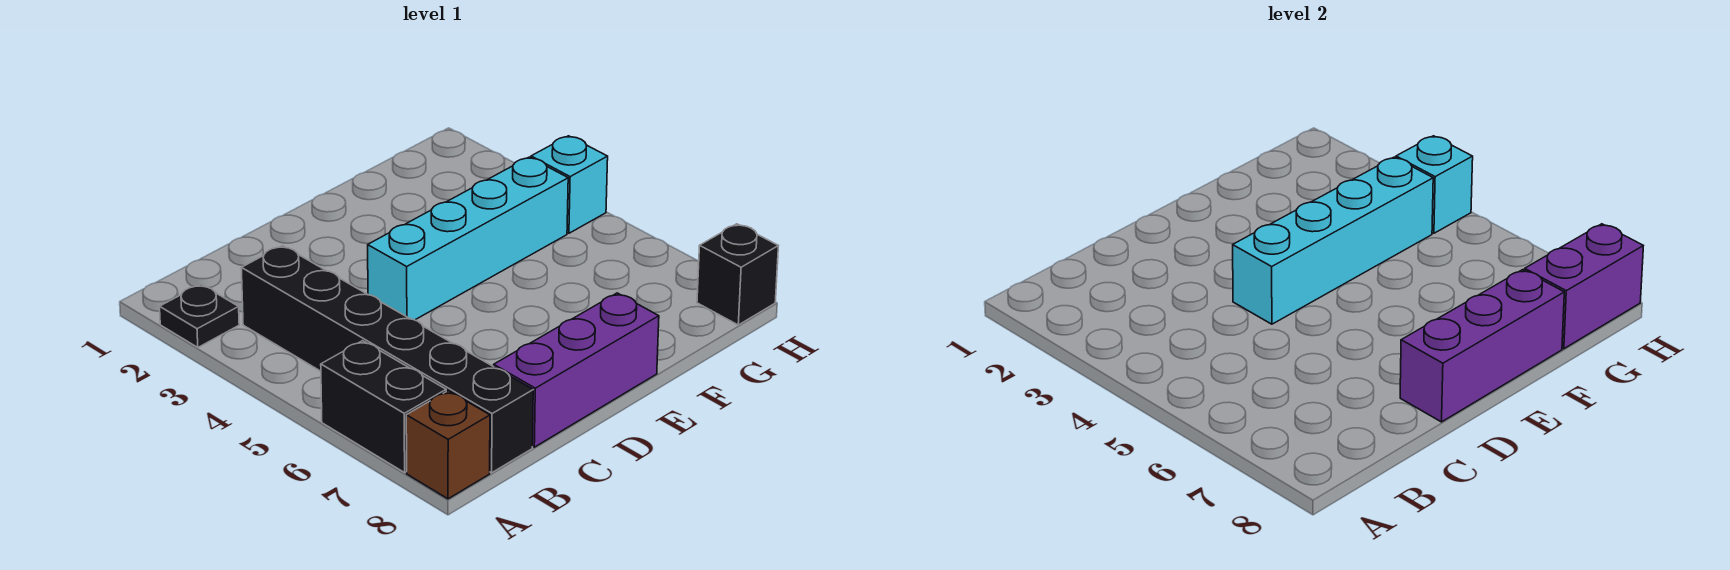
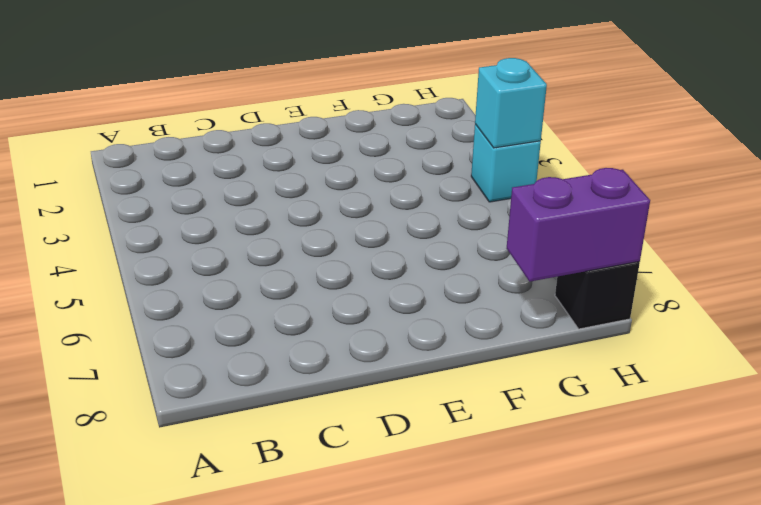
none -> black plate A2 level 1
none -> black brick A6:A7 level 1
none -> brown brick A8 level 1

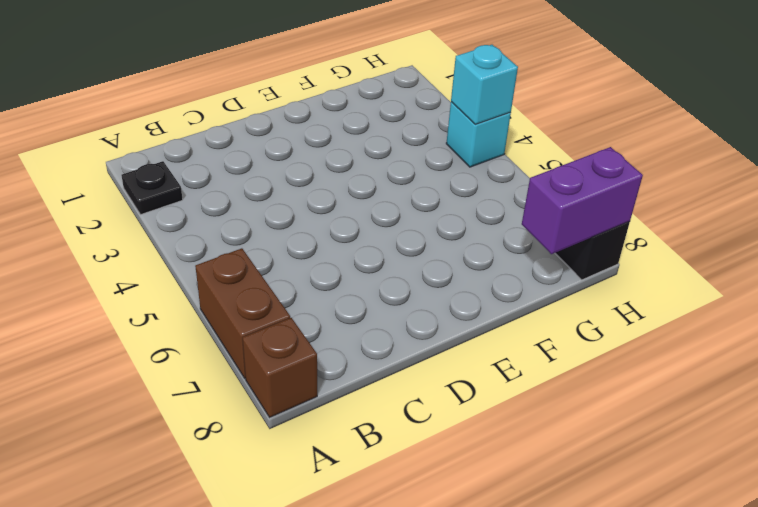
brown brick A6:A7 level 1 -> black brick A6:A7 level 1
none -> black brick B3:B8 level 1
none -> purple brick C8:E8 level 1
none -> cyan brick D4:G4 level 1

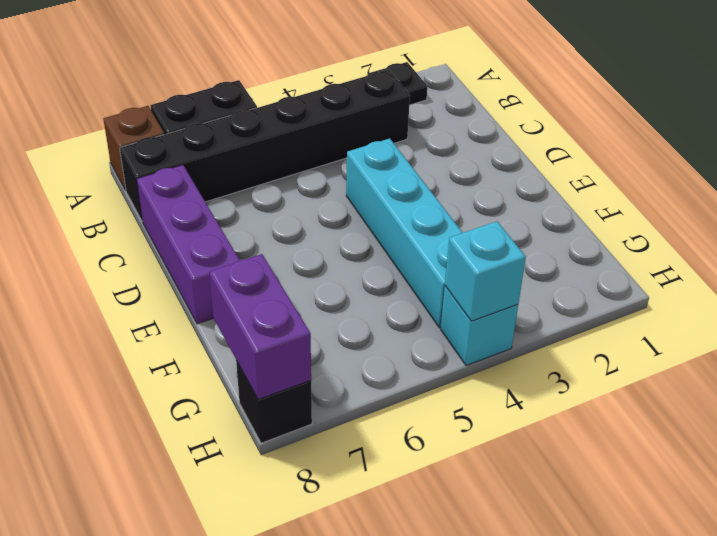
none -> cyan brick D4:G4 level 2
none -> purple brick D8:F8 level 2

